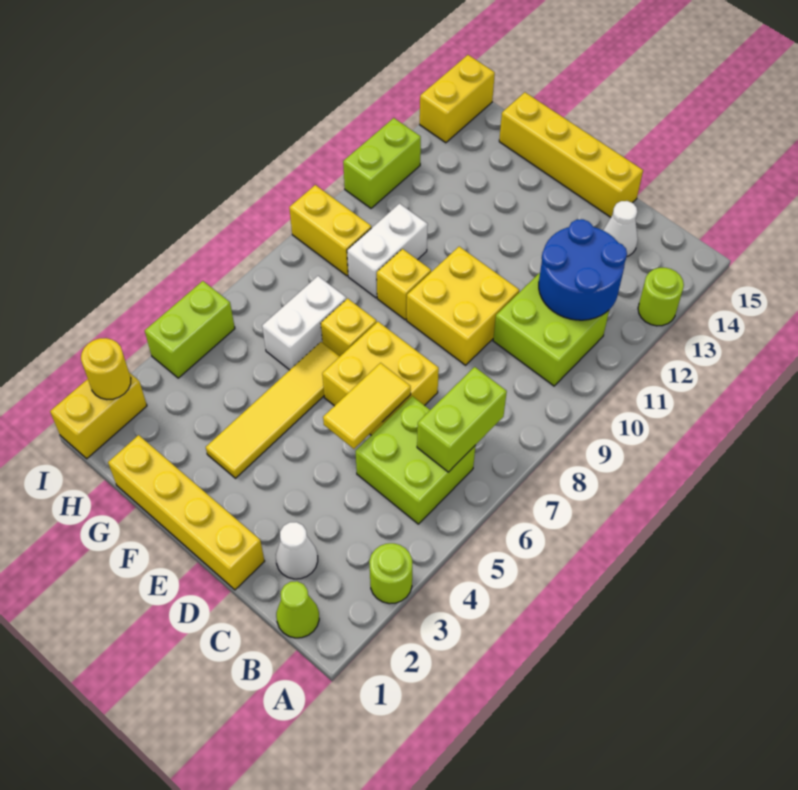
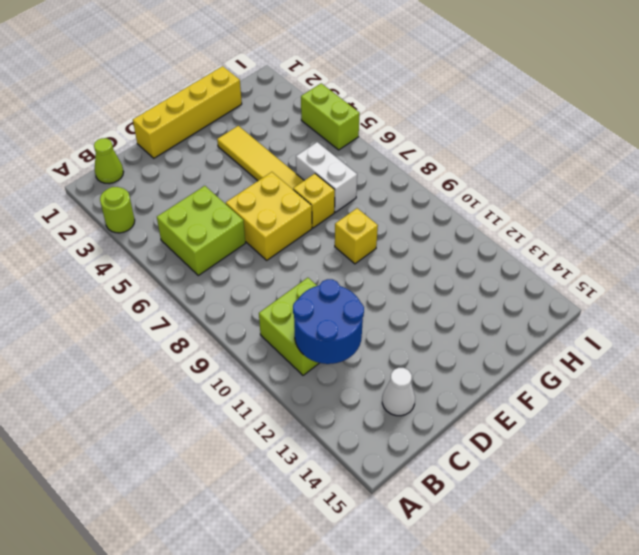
none -> lime round brick A13 level 1
none -> white cone C2 level 1
none -> yellow brick D9:E10 level 1

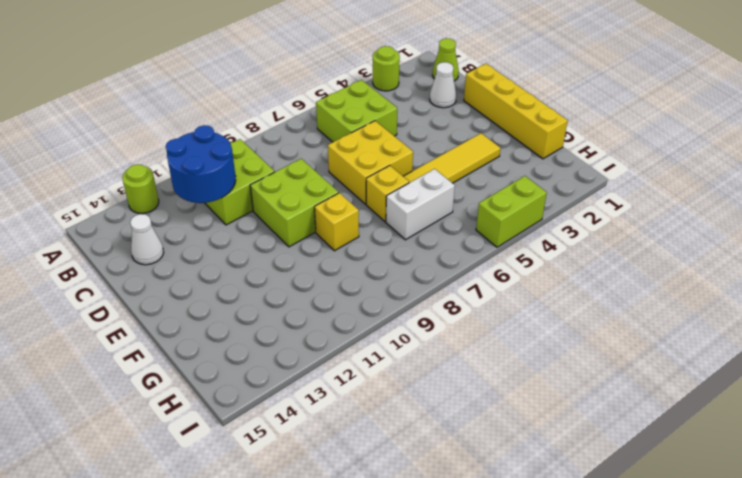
lime brick D9:E10 level 1 -> yellow brick D9:E10 level 1
none -> yellow brick D15:G15 level 1
none -> white brick G9:G10 level 1
none -> yellow brick H9:I9 level 1

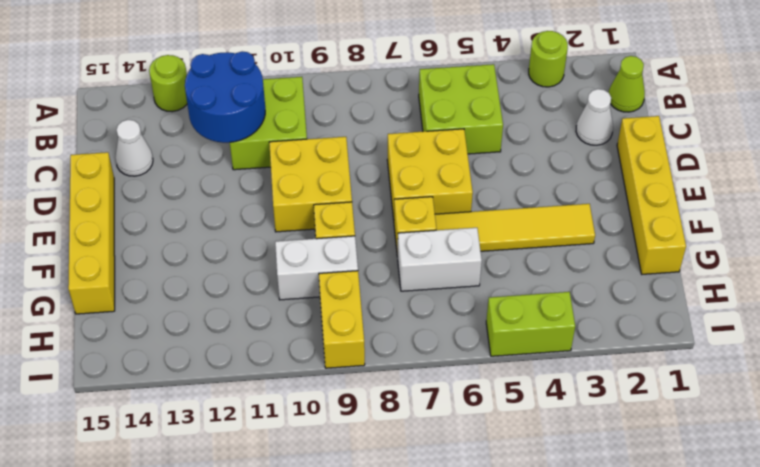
none -> yellow brick I1:I2 level 1
none -> lime brick I11:I12 level 1
none -> yellow brick I14:I15 level 1

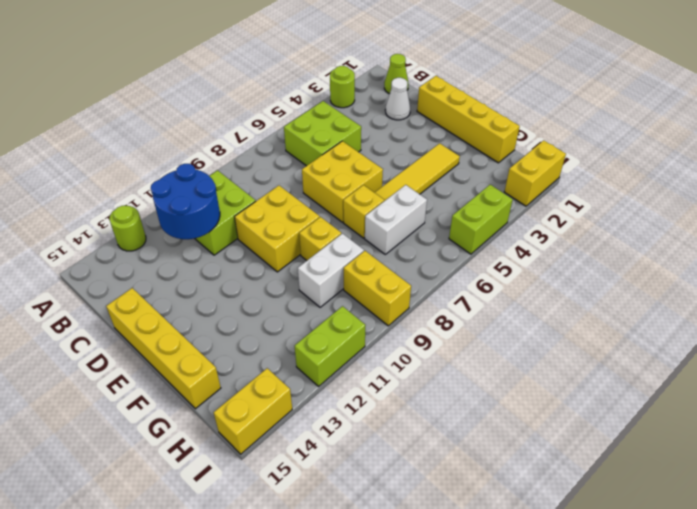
none -> white cone C14 level 1
none -> lime brick B6:B7 level 2
none -> yellow tile D5:D6 level 2

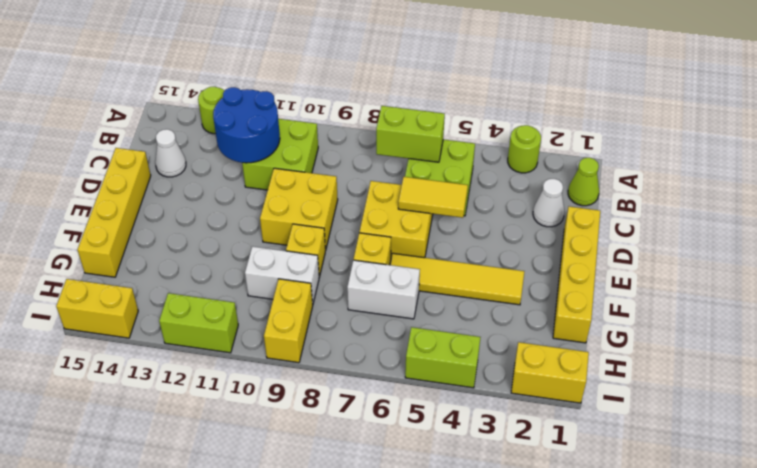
none -> yellow round brick I2 level 2

